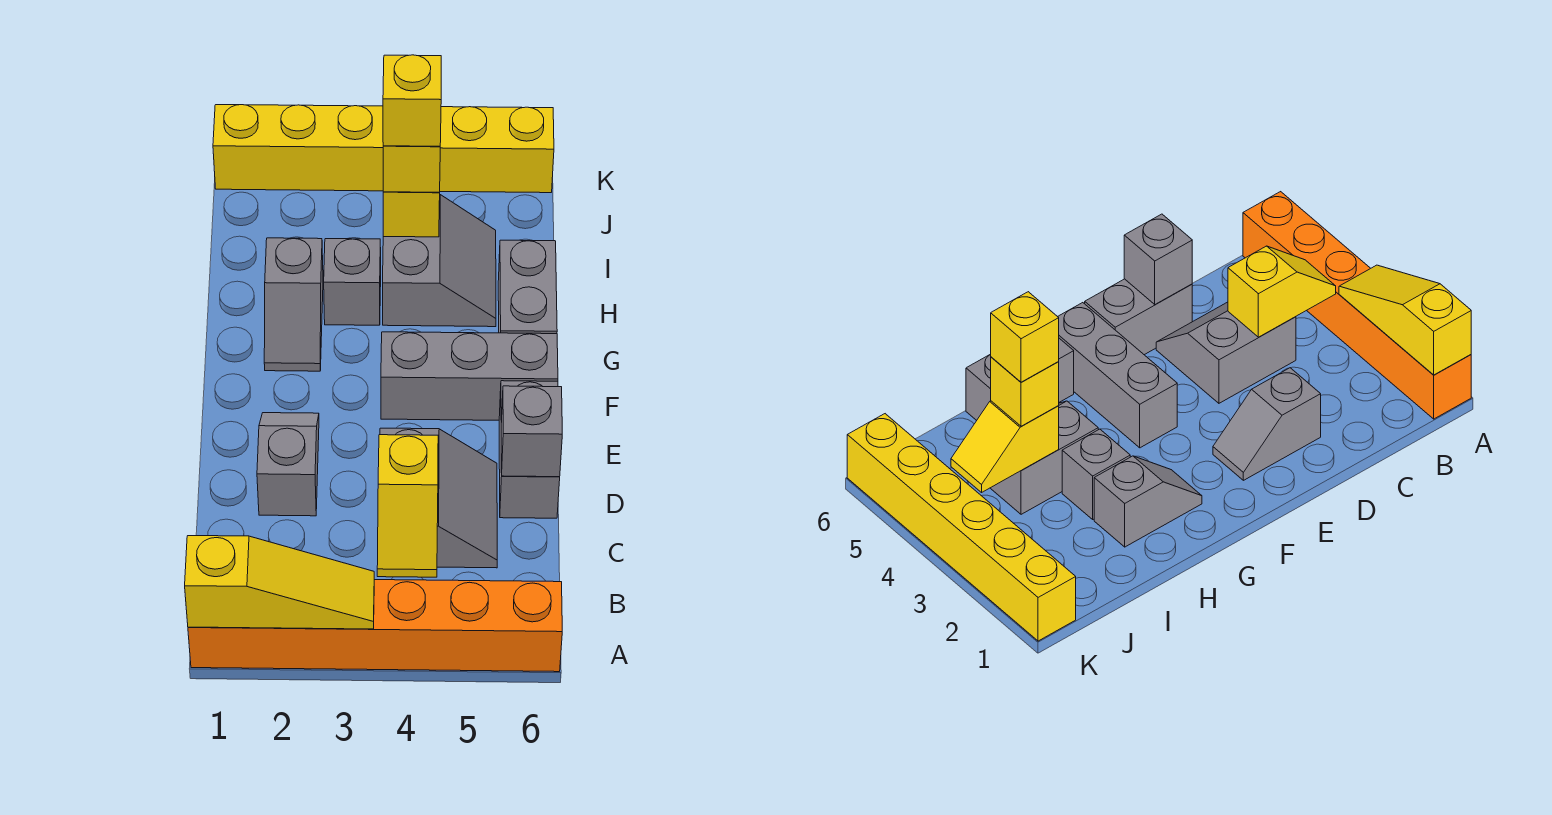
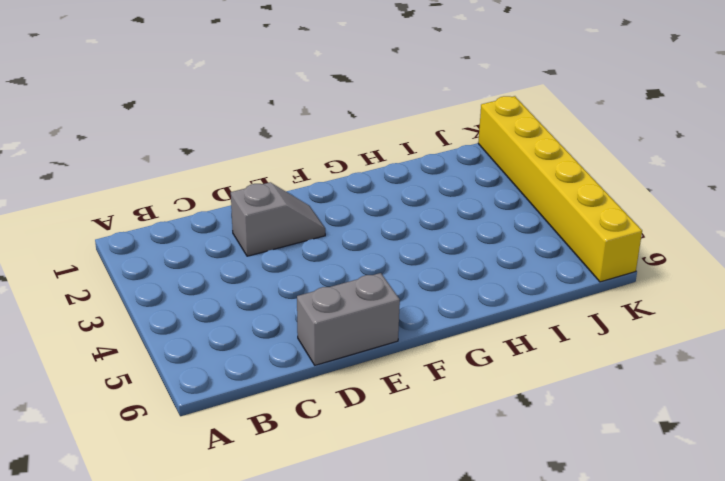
none -> orange brick A1:A6 level 1
none -> grey slope C4:D5 level 1 top 4
none -> grey brick F4:F6 level 1

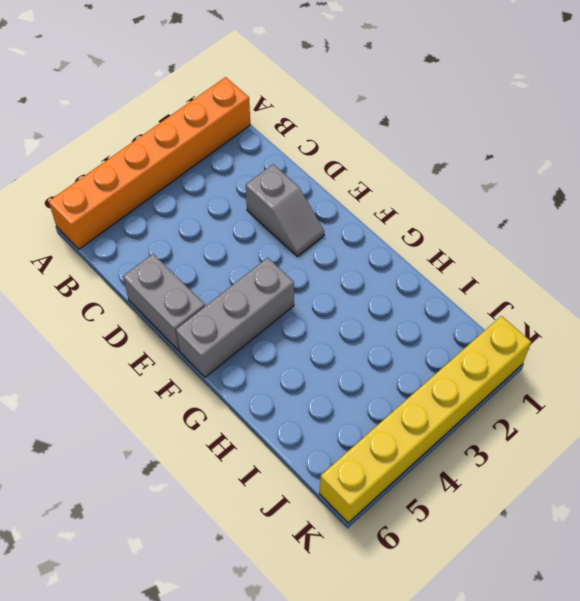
none -> grey slope C4:D5 level 1 top 4
none -> grey slope G2:H2 level 1 top H
none -> grey brick G6:H6 level 1

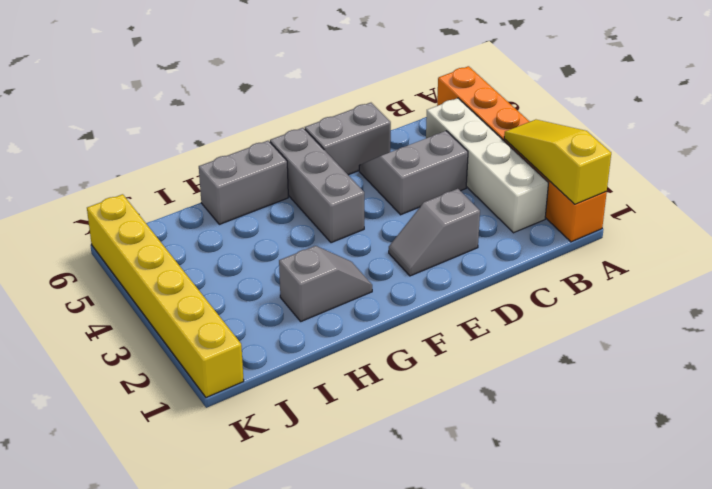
white brick B2:B5 level 1 -> none
none -> grey brick H3 level 1
none -> grey slope H4:I5 level 1 top 4
none -> yellow slope B4:C4 level 2 top C

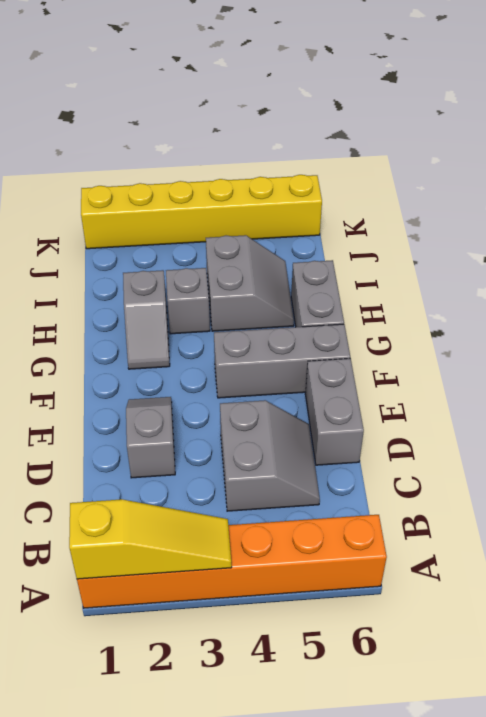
none -> yellow slope B4:C4 level 2 top C
none -> grey brick D6 level 2
none -> yellow slope I4:J4 level 2 top I

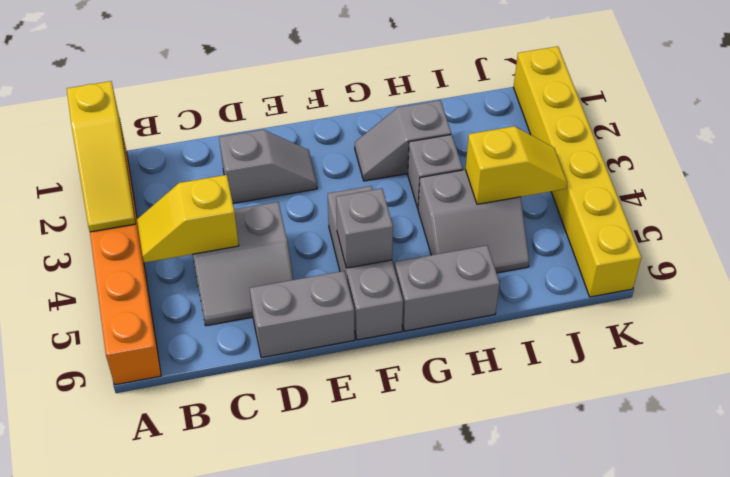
grey brick F5 level 2 -> grey brick D6 level 2
none -> yellow brick I4 level 3
none -> yellow brick I4 level 4

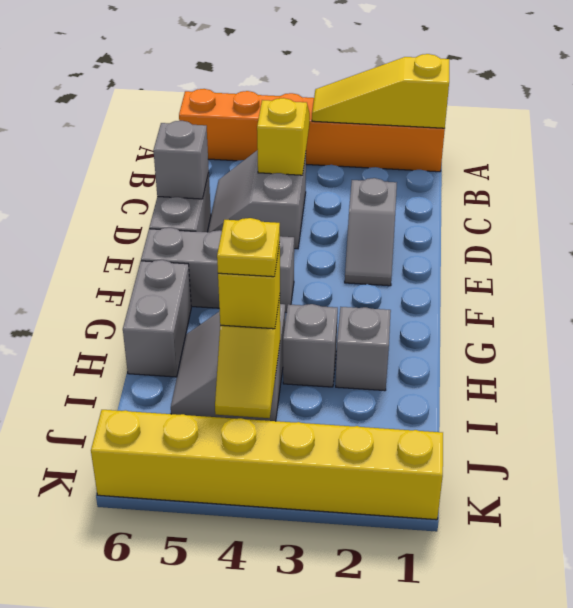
yellow plate I4 level 4 -> yellow brick I4 level 4

